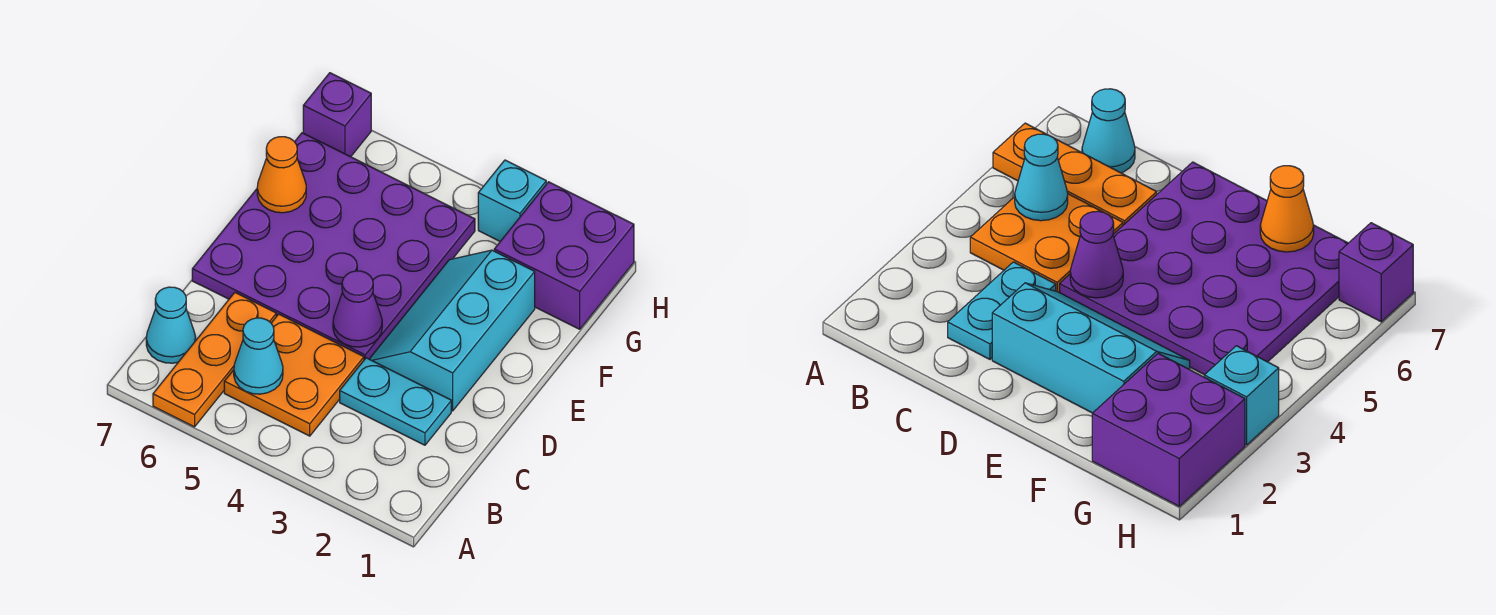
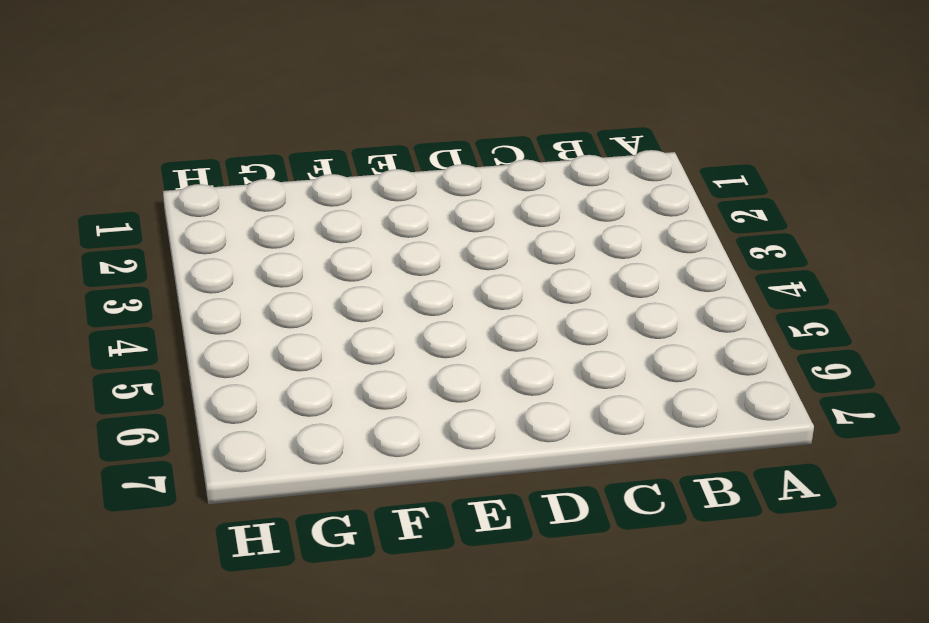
none -> orange plate A6:C6 level 1
none -> orange plate B4:C5 level 1
none -> cyan cone B7 level 1

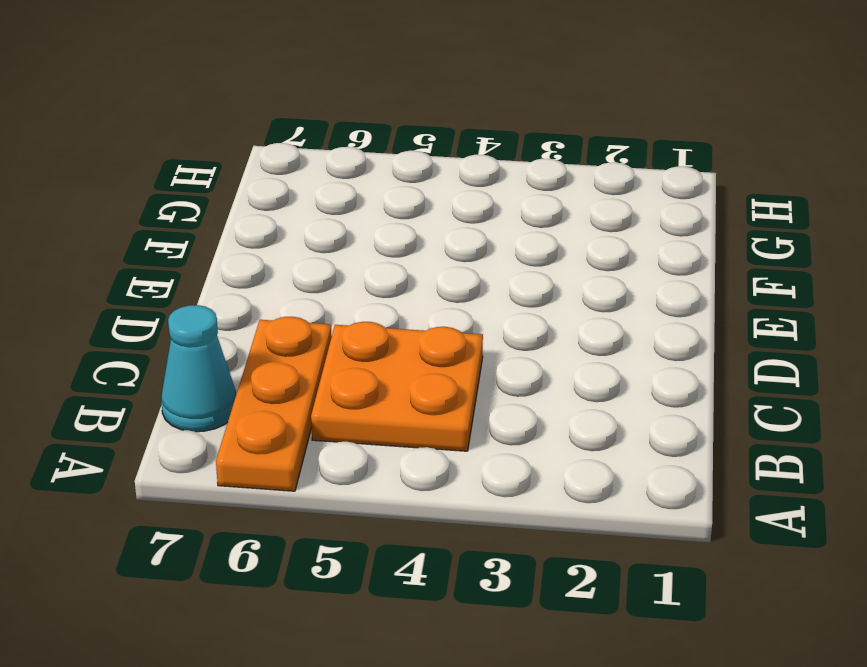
none -> cyan plate C2:C3 level 1
none -> cyan slope D2:F3 level 1 top 2
none -> purple plate D4:G7 level 1

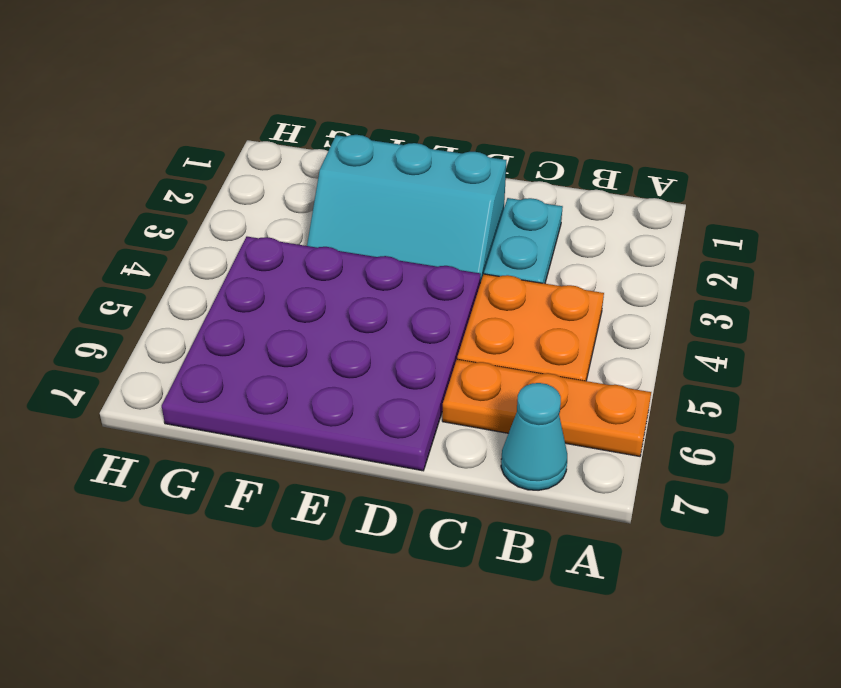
none -> purple brick G1:H2 level 1
none -> cyan brick H3 level 1
none -> purple brick H7 level 1

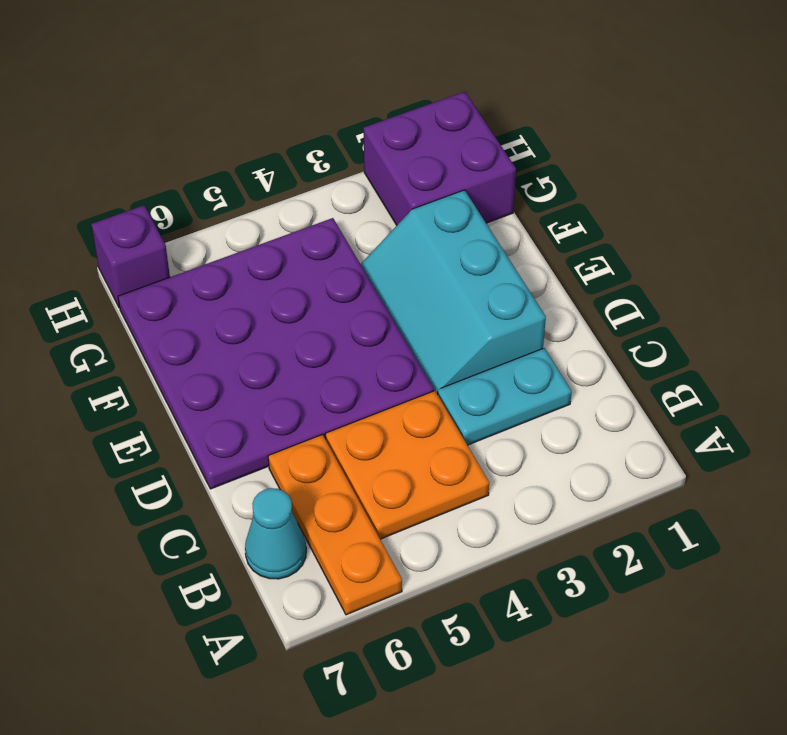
none -> cyan brick H3 level 1
none -> cyan cone B5 level 2
none -> purple cone D4 level 2

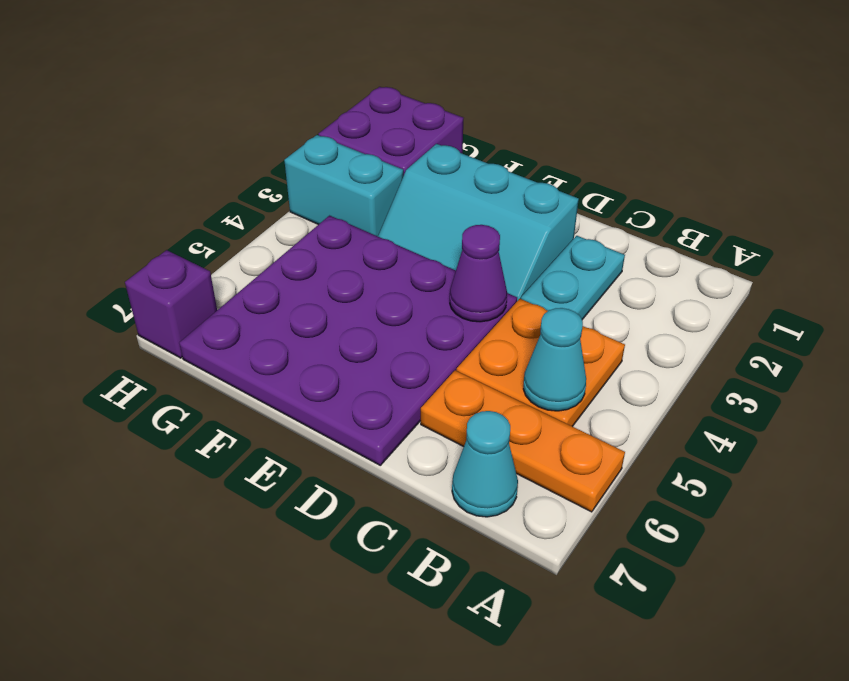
cyan brick G3:H3 level 1 -> cyan brick H3 level 1
none -> orange cone F7 level 2

